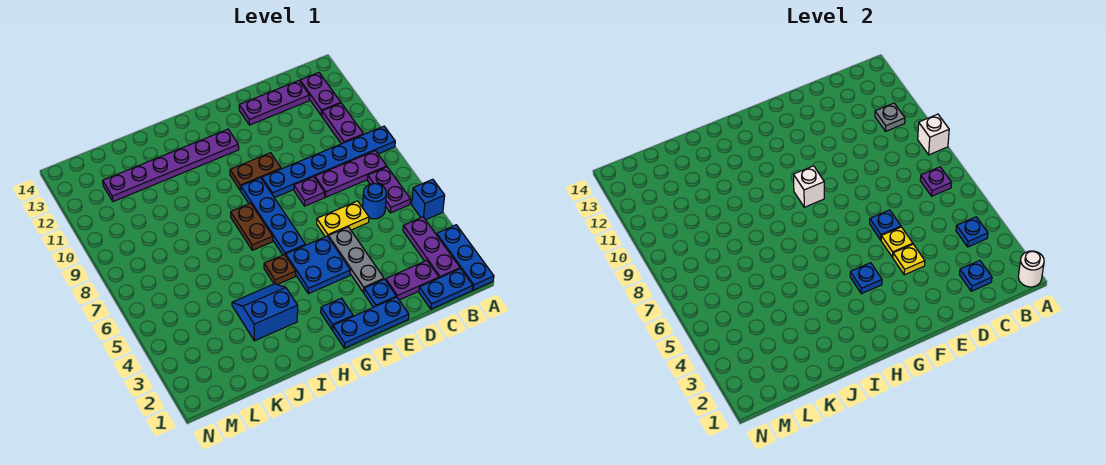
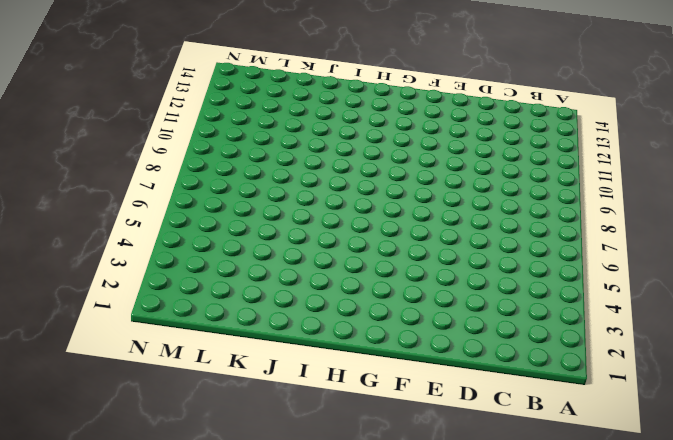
none -> blue plate A1:A3 level 1
none -> blue brick A5 level 1
none -> blue plate A9:F9 level 1
none -> blue plate B1:C1 level 1

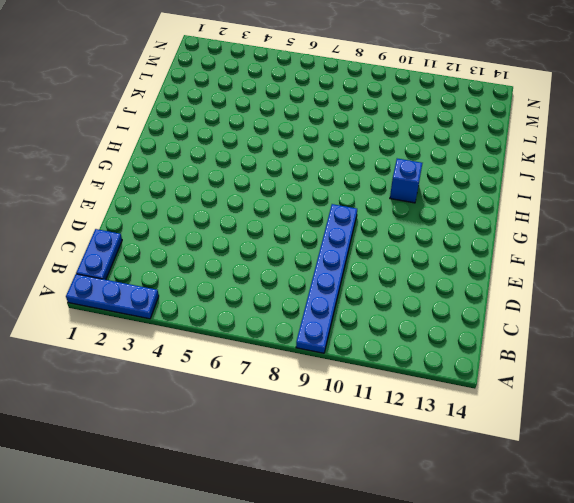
blue brick H11 level 1 -> blue brick A5 level 1
none -> purple plate B2:B4 level 1
none -> purple plate B6:B7 level 1
none -> purple plate B8:D8 level 1
none -> purple plate B10:B11 level 1

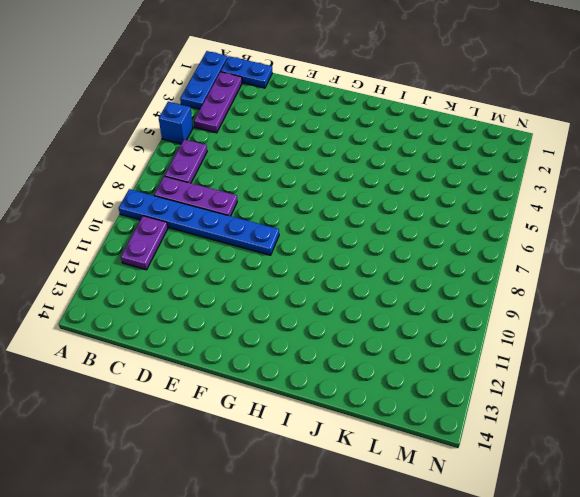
none -> purple plate B12:B13 level 1
none -> purple plate C2:D2 level 1
none -> blue round brick C6 level 1
none -> purple plate C13:E13 level 1

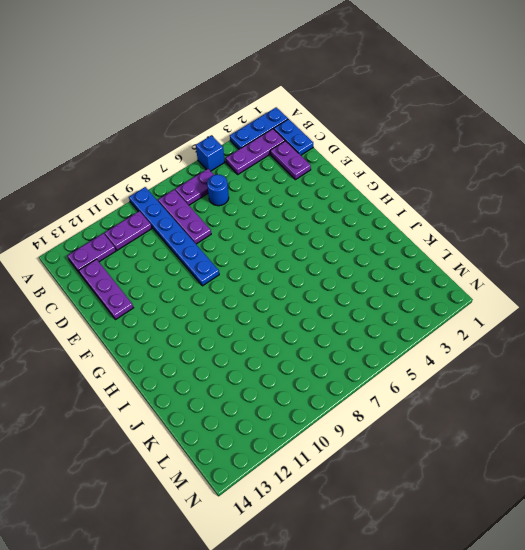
none -> yellow plate D6:E6 level 1
none -> blue plate E1:G1 level 1
none -> blue plate E2 level 1
none -> grey plate E3:E5 level 1

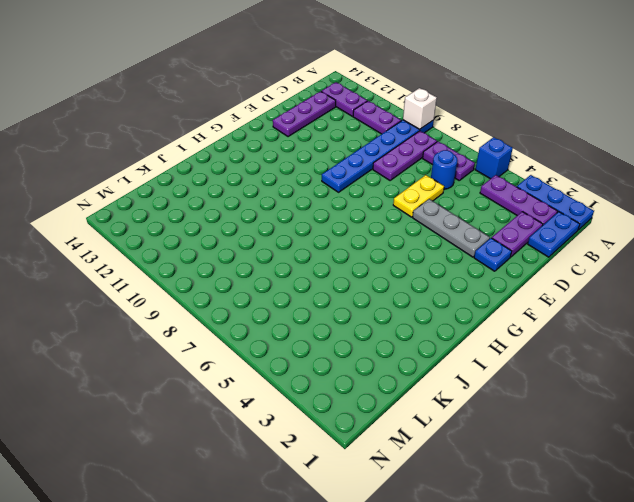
none -> blue plate E1:G1 level 1
none -> purple plate E8 level 1
none -> blue plate F4:G5 level 1
none -> brown plate F10:G10 level 1

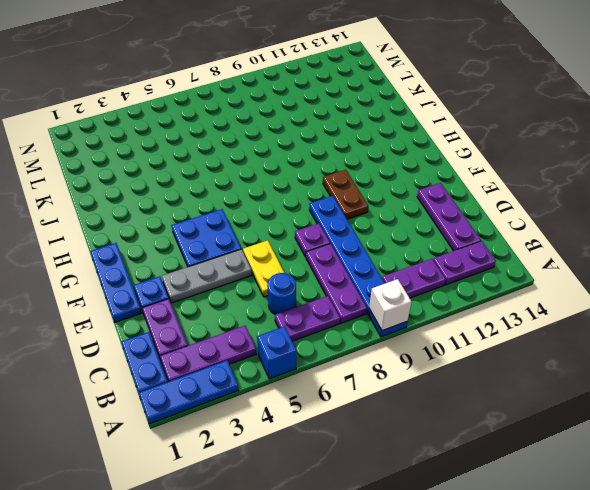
none -> blue plate G2 level 1
none -> blue plate G6:G9 level 1
none -> purple plate G12:L12 level 1
none -> brown plate H5 level 1

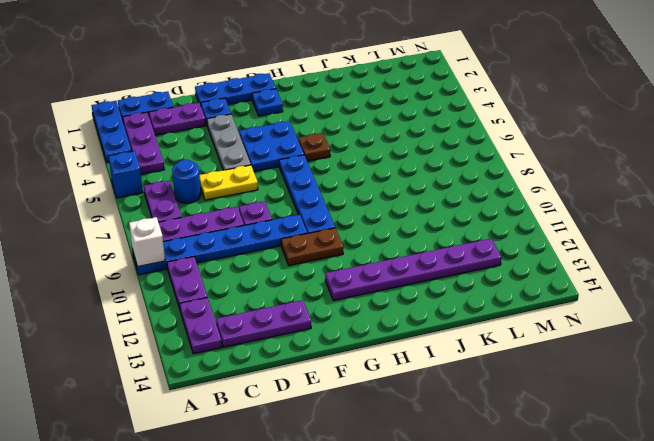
none -> brown plate H7:H8 level 1
none -> blue slope I3:J4 level 1 top 3
none -> white round brick A1 level 2
none -> blue plate B4 level 2

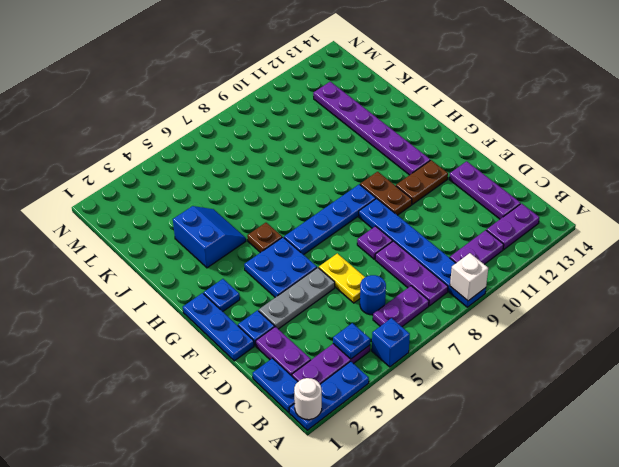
brown plate F11:F12 level 1 -> brown plate H7:H8 level 1
none -> purple plate B7 level 2
none -> grey plate B11 level 2
none -> blue plate C2 level 2
none -> yellow plate E4 level 2

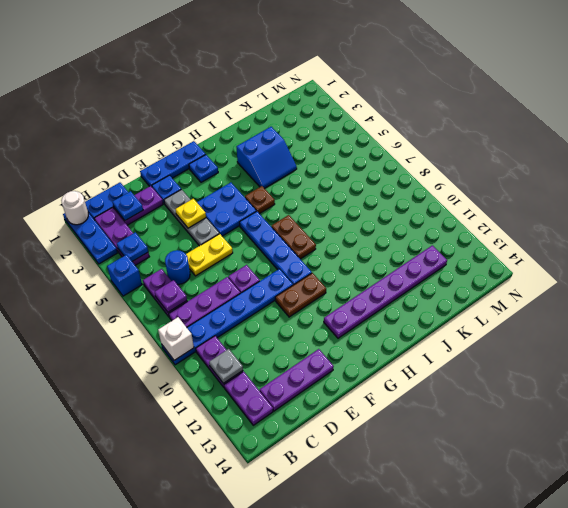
none -> yellow plate E5 level 2
none -> blue plate E6 level 2
none -> blue plate G4 level 2
none -> white brick G9 level 2

